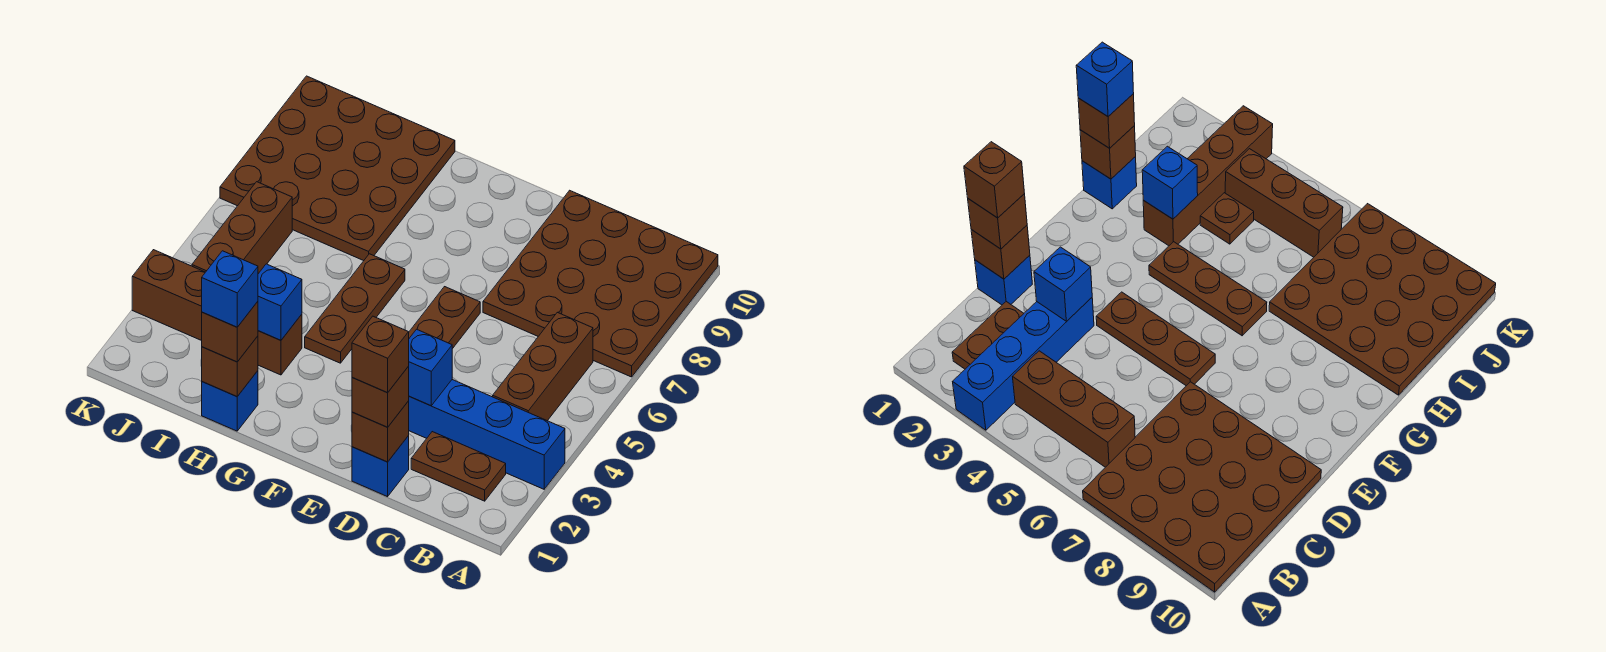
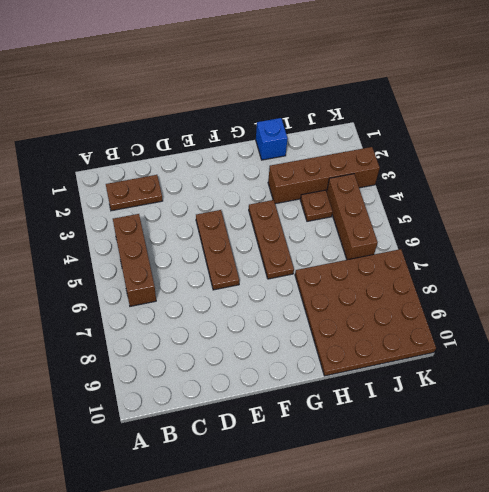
none -> blue brick A3:D3 level 1
none -> brown plate A7:D10 level 1
none -> blue brick D1 level 1

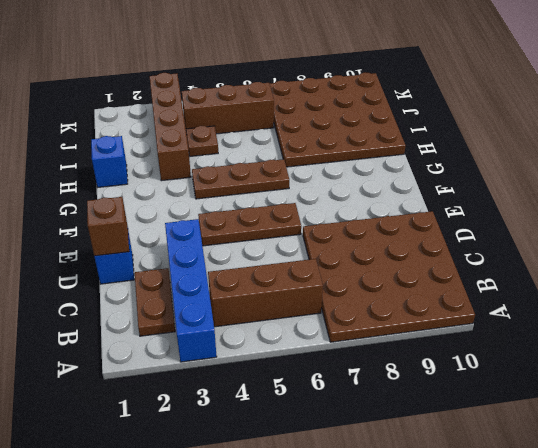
none -> blue brick D3 level 2
none -> brown brick H1 level 2
none -> blue brick H3 level 2

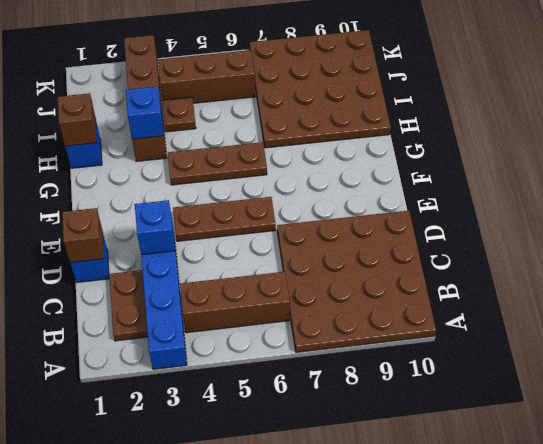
none -> brown brick D1 level 3
none -> brown brick H1 level 3
none -> brown brick D1 level 4

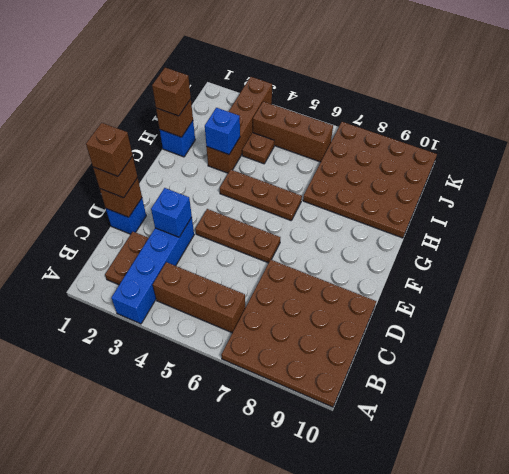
none -> blue brick H1 level 4

